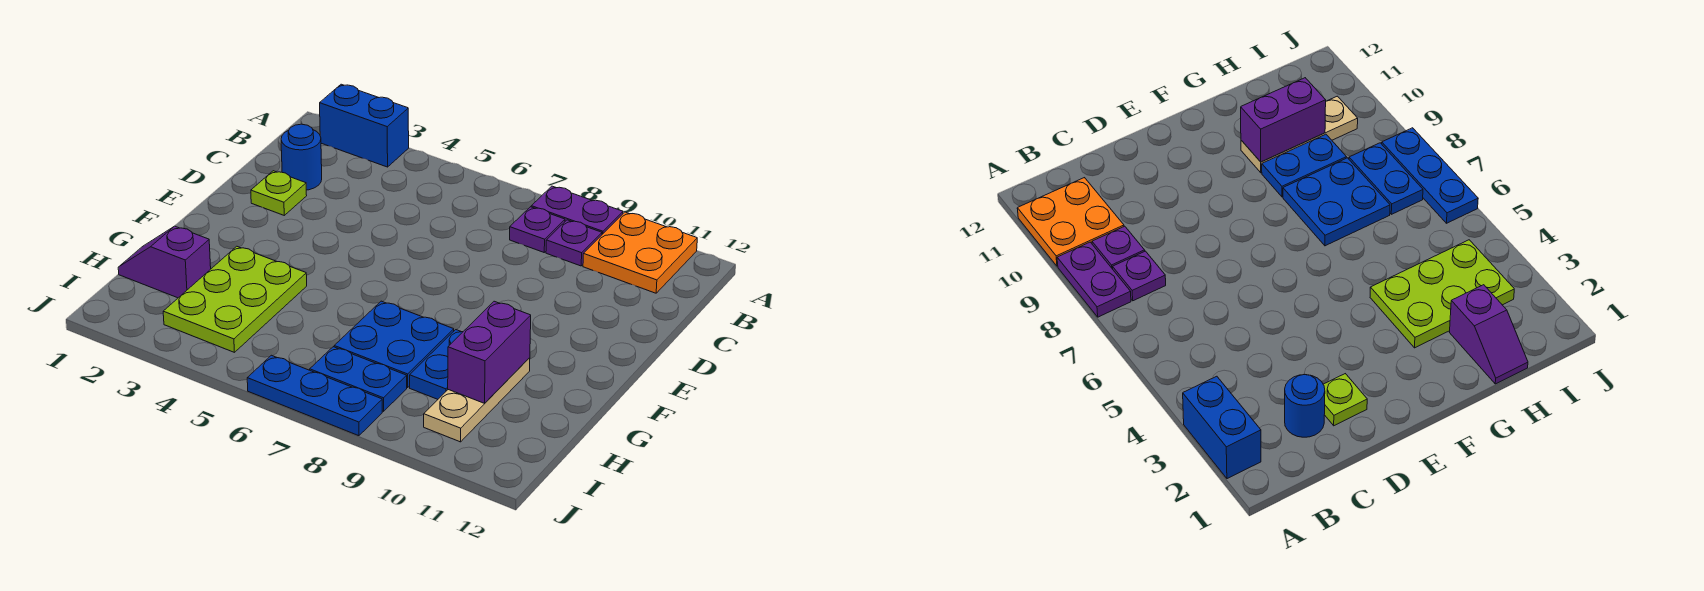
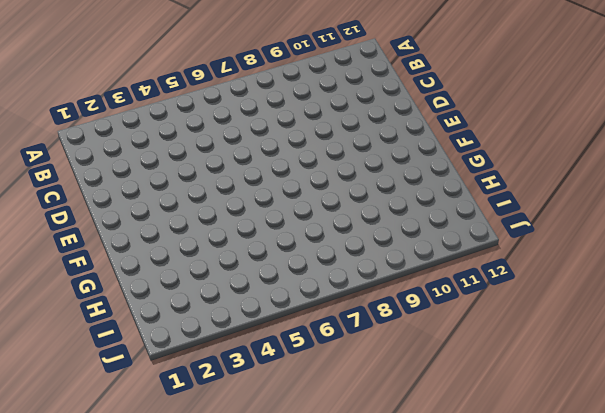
none -> blue brick A2:A3 level 1
none -> purple plate A8:A9 level 1
none -> orange plate A10:B11 level 1

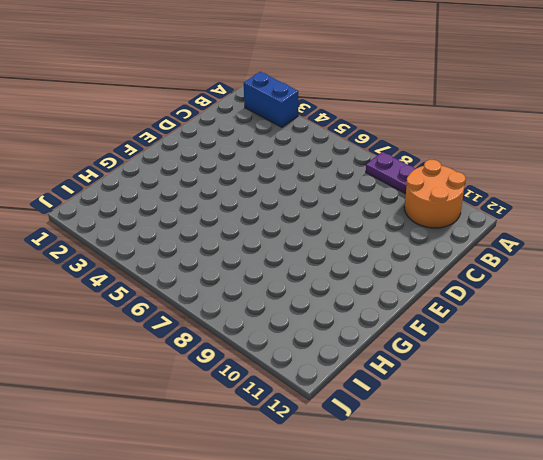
orange round brick A10:B11 level 1 -> orange plate A10:B11 level 1
none -> purple plate B8 level 1
none -> purple plate B9 level 1
none -> blue round brick C2 level 1

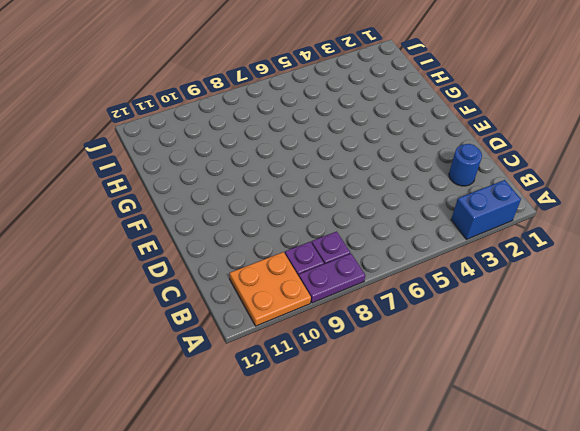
none -> lime plate D2 level 1
none -> lime plate G3:I4 level 1
none -> blue plate G7:H8 level 1

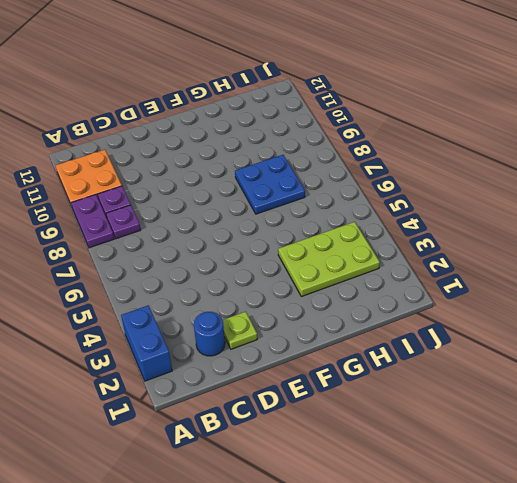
none -> blue plate G9:H9 level 1
none -> tan plate G10:I10 level 1
none -> purple slope H1:H2 level 1 top 2

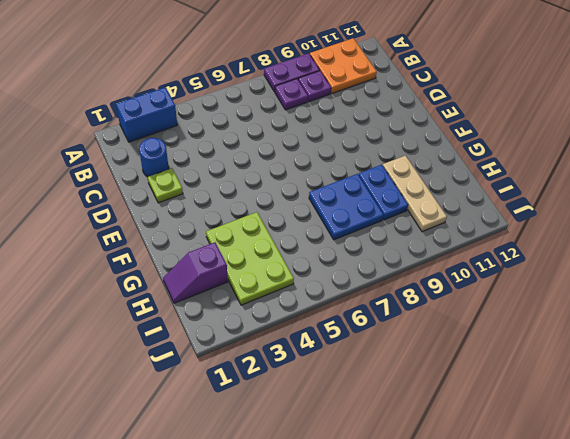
none -> blue plate I7:I8 level 1
none -> blue plate J6:J8 level 1
none -> purple brick G10:H10 level 2

